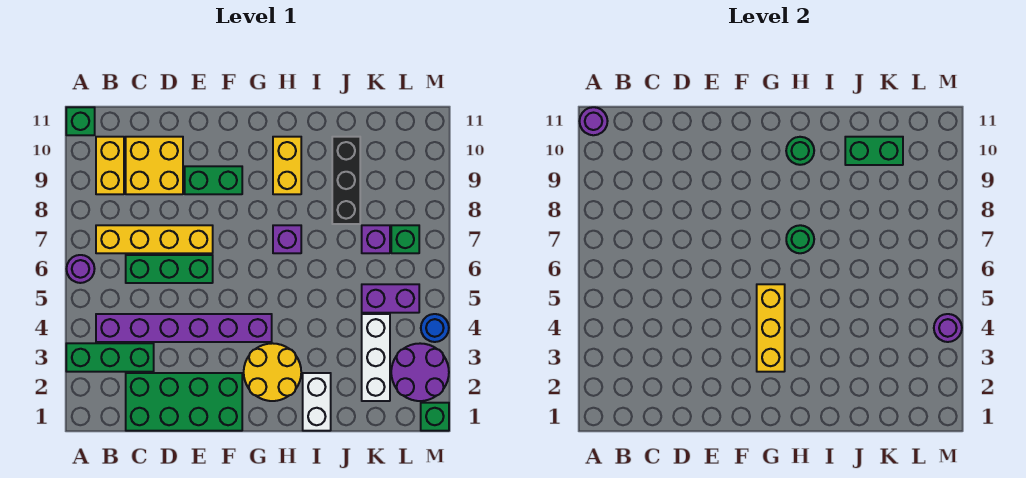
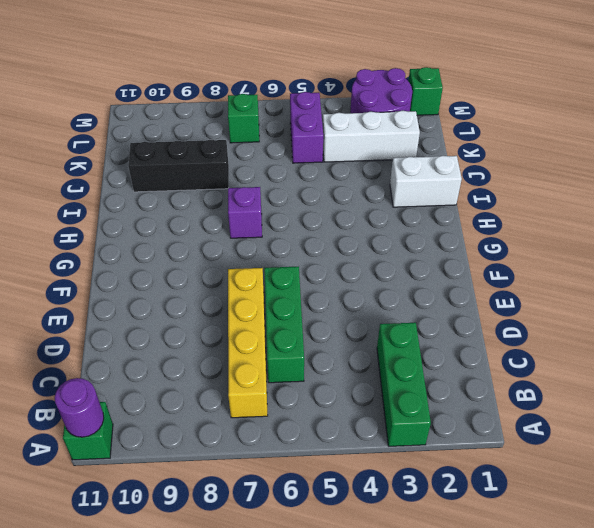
none -> purple round brick A6 level 1
none -> purple brick B4:G4 level 1
none -> yellow brick B9:B10 level 1

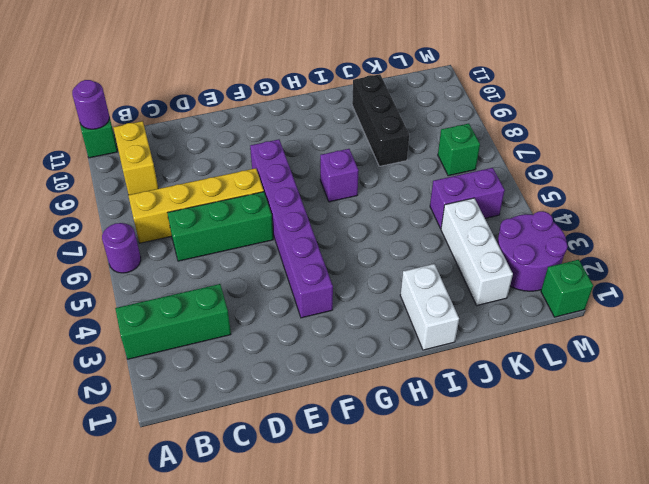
purple brick F3:F8 level 1 -> purple brick B4:G4 level 1
none -> green brick C1:F2 level 1
none -> yellow brick C9:D10 level 1
none -> green brick E9:F9 level 1

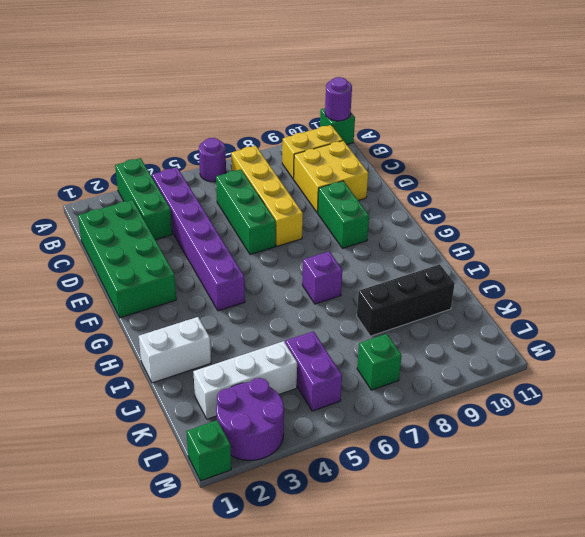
none -> yellow round brick G2:H3 level 1
none -> yellow brick H9:H10 level 1
none -> purple brick K7 level 1

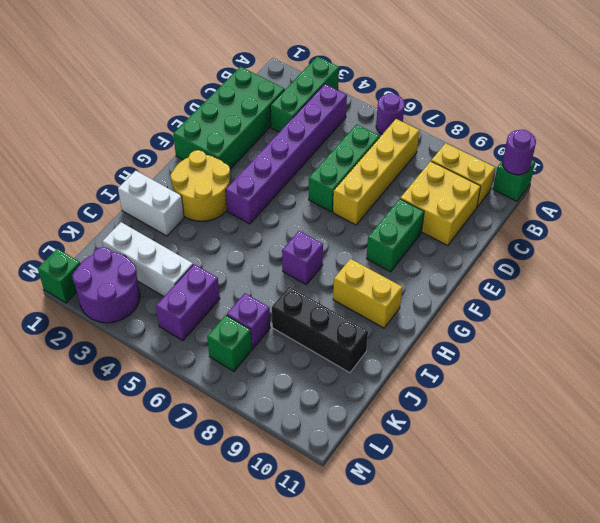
none -> blue round brick M4 level 1
none -> yellow brick G3:G5 level 2
none -> green round brick H7 level 2

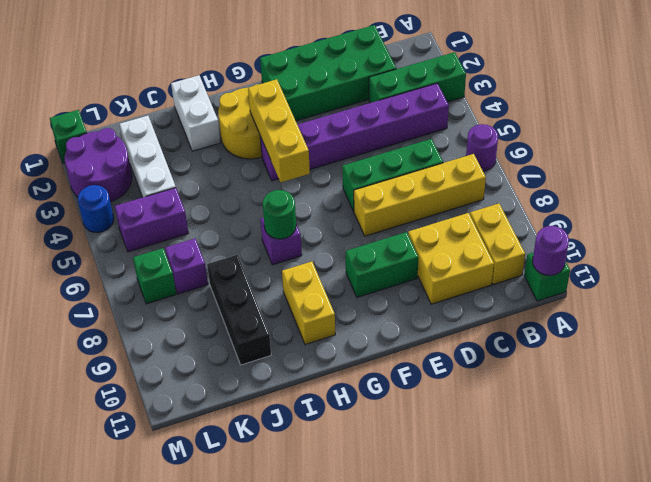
none -> green round brick H10 level 2
none -> green brick J10:K10 level 2
none -> purple round brick M4 level 2

